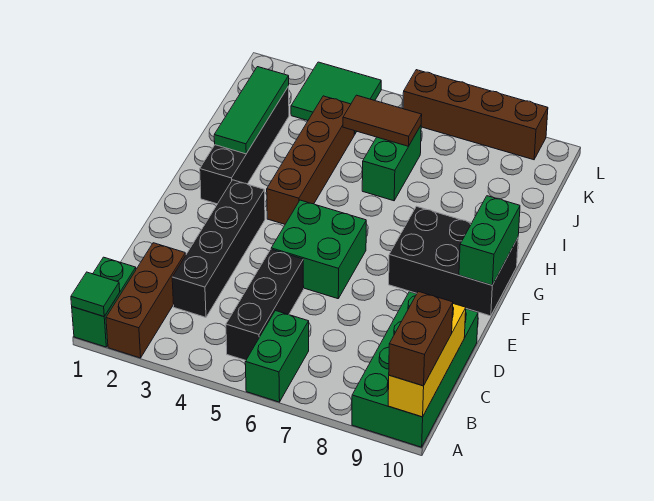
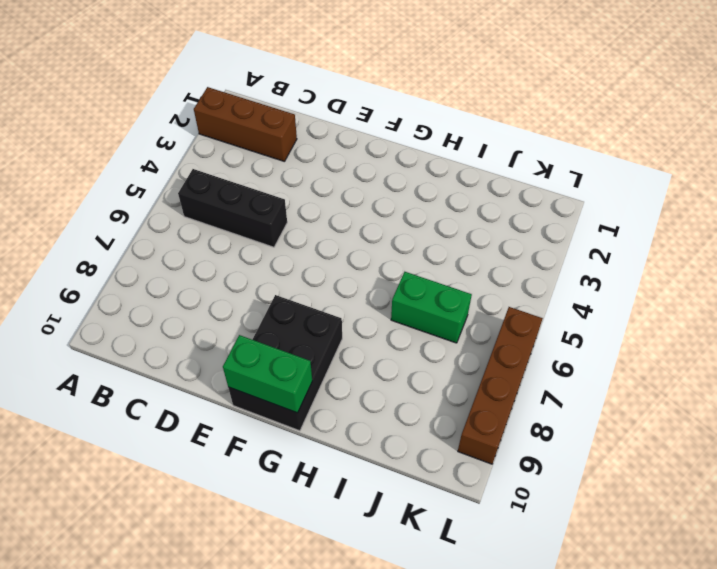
none -> green brick A1:B1 level 1
none -> green brick A6:B6 level 1
none -> green brick A9:D10 level 1

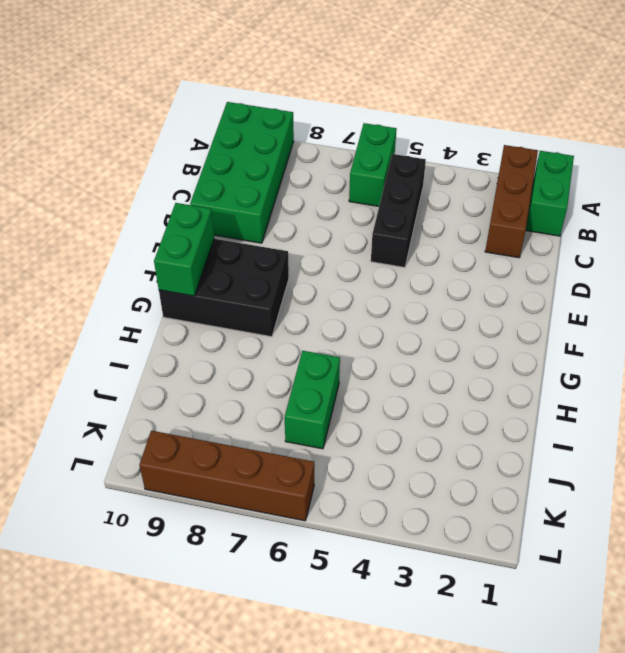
none -> black brick C3:F3 level 1
none -> green brick E5:F6 level 1
none -> black brick G2:J2 level 1

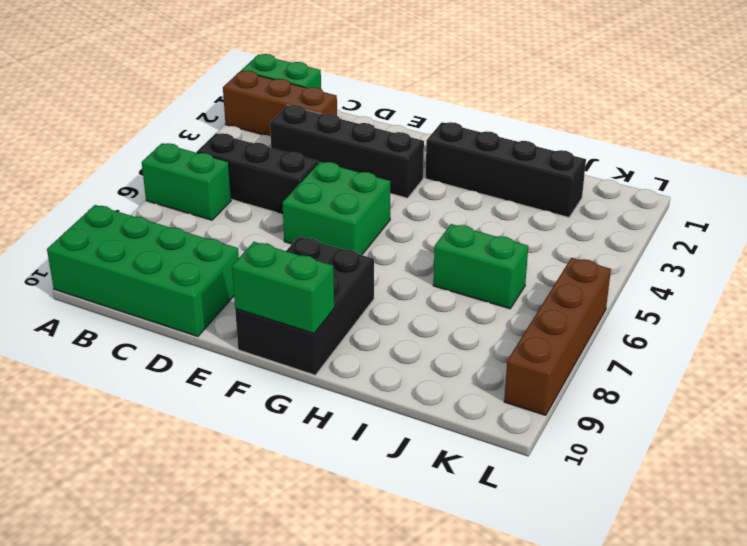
none -> brown brick G4:J4 level 1
none -> green tile K3:L4 level 1
none -> green tile A1 level 2

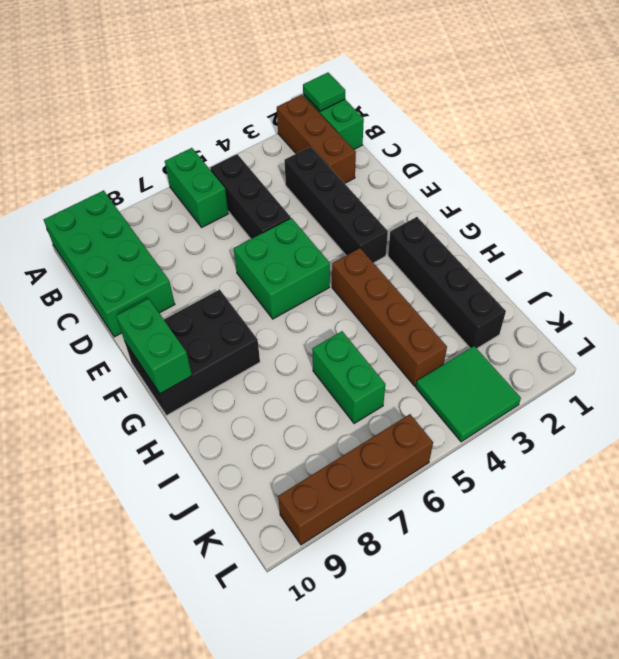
none -> yellow brick A10:C10 level 2
none -> green tile H2:J2 level 2
none -> brown tile J5:J6 level 2

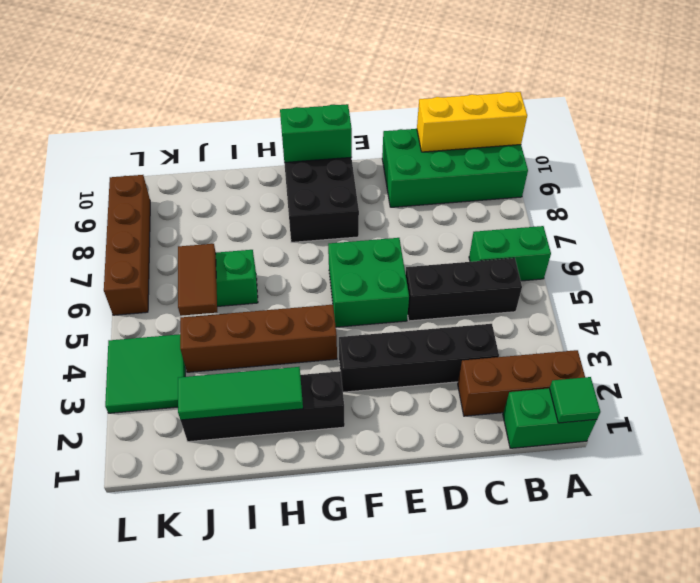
none -> brown brick A10:B10 level 3

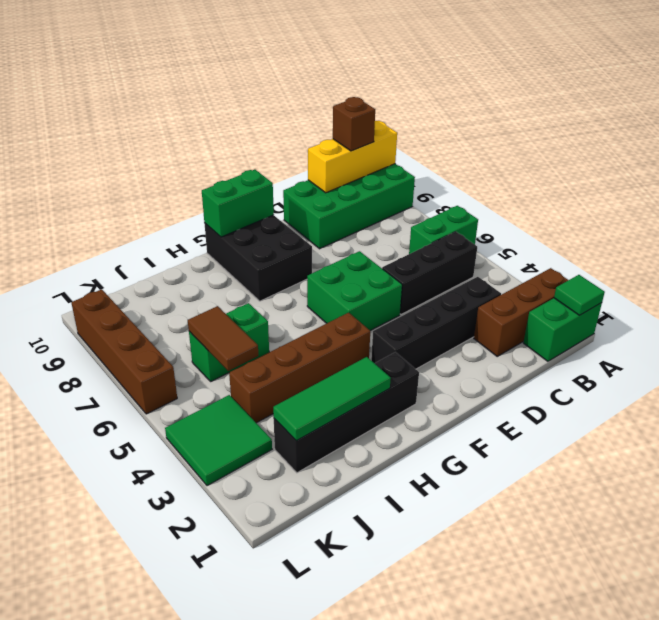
brown brick B10 level 3 -> brown brick A10:B10 level 3

